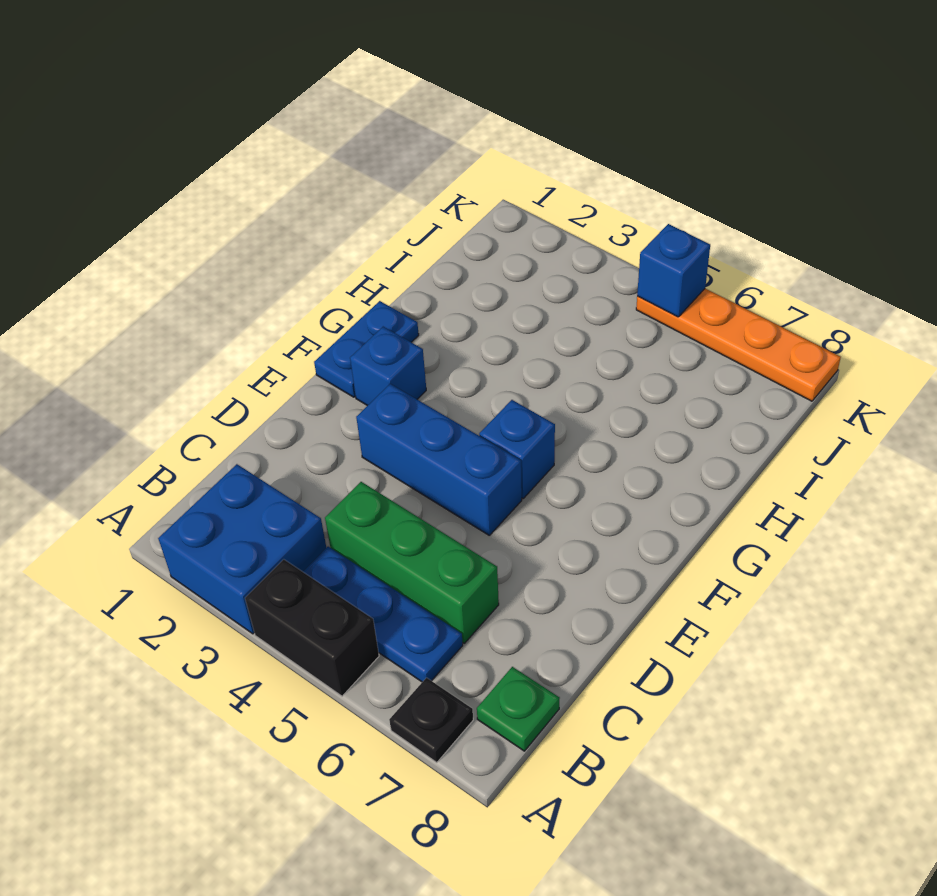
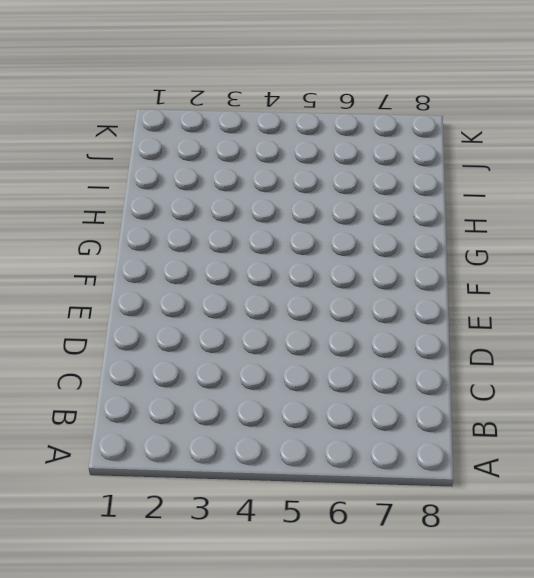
none -> blue brick A2:B3 level 1
none -> black brick A4:A5 level 1
none -> black plate A7 level 1

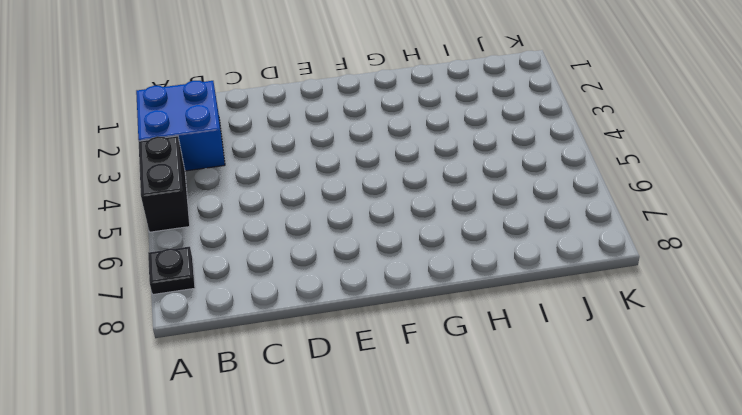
none -> blue plate B4:B6 level 1
none -> green plate B8 level 1
none -> green brick C4:C6 level 1

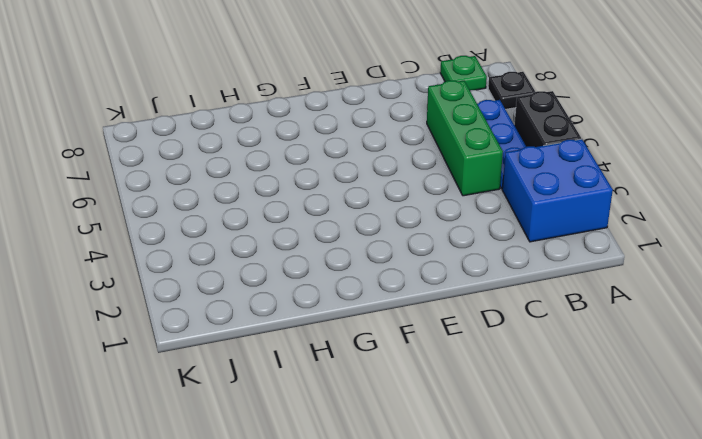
none -> blue brick E3:E5 level 1
none -> blue plate F1:G1 level 1
none -> blue brick F2 level 1

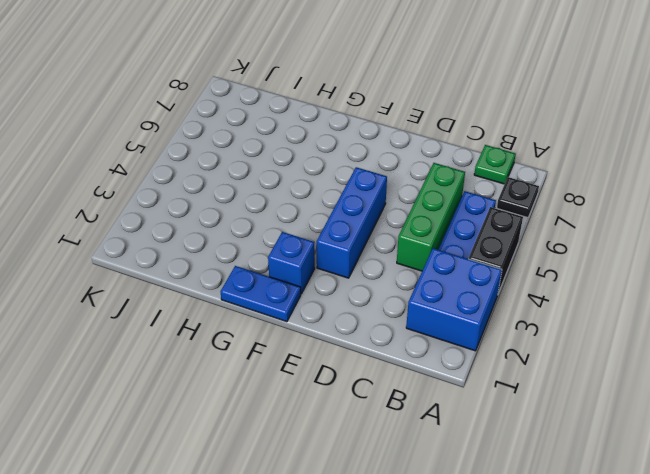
none -> blue brick F5 level 1
none -> orange plate K5:K8 level 1
none -> blue brick K5 level 2

